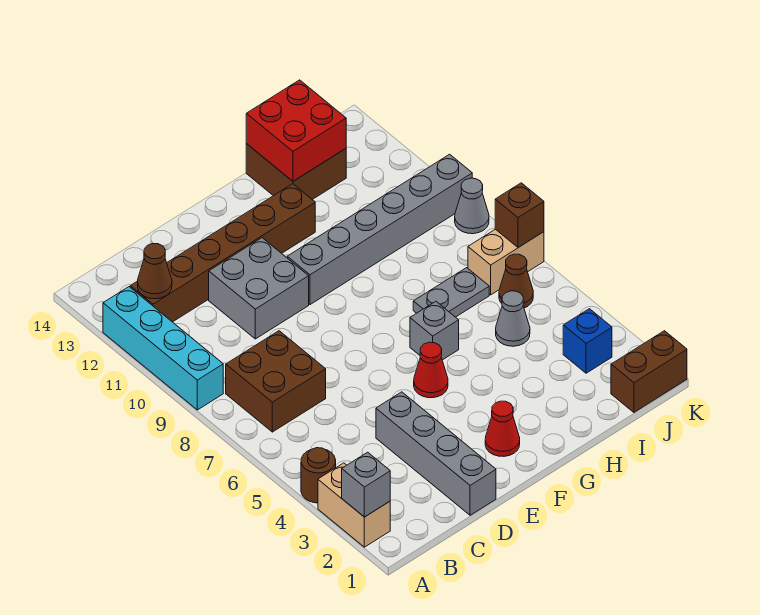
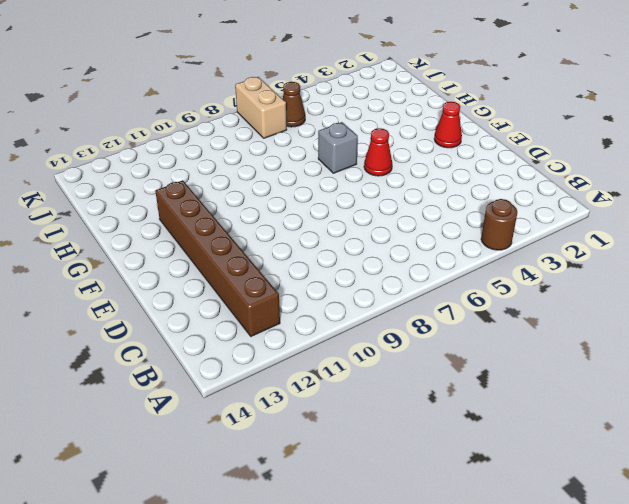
none -> tan brick A2:A3 level 1
none -> cyan brick A9:A12 level 1
none -> brown brick B7:C8 level 1

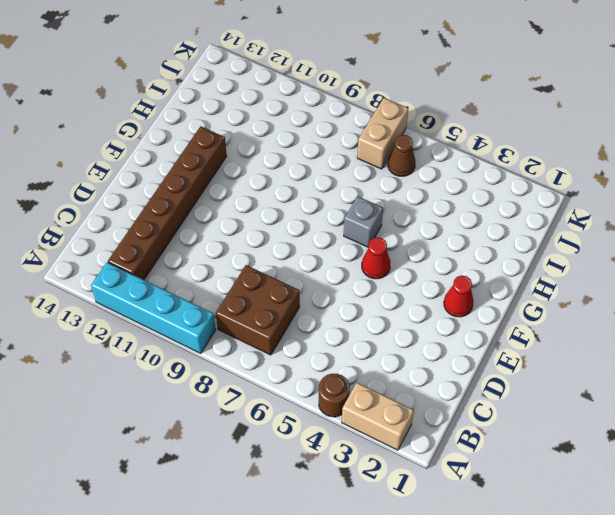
none -> grey brick D1:D4 level 1
none -> grey brick D10:E11 level 1
none -> grey brick F10:K10 level 1

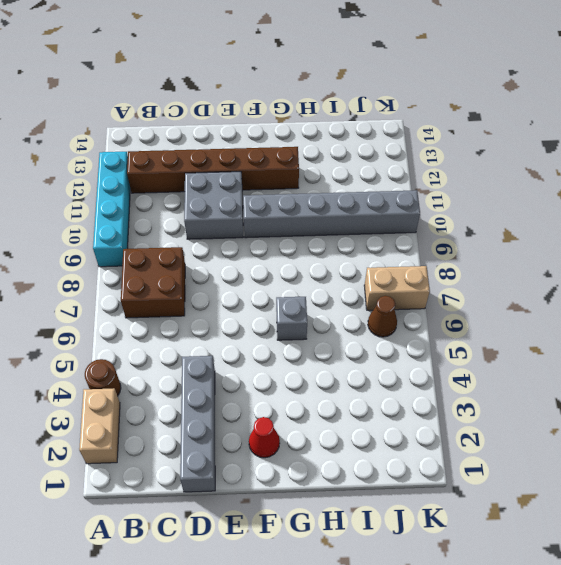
none -> red cone F5 level 1
none -> grey plate H7:I7 level 1
none -> brown brick H13:I14 level 1

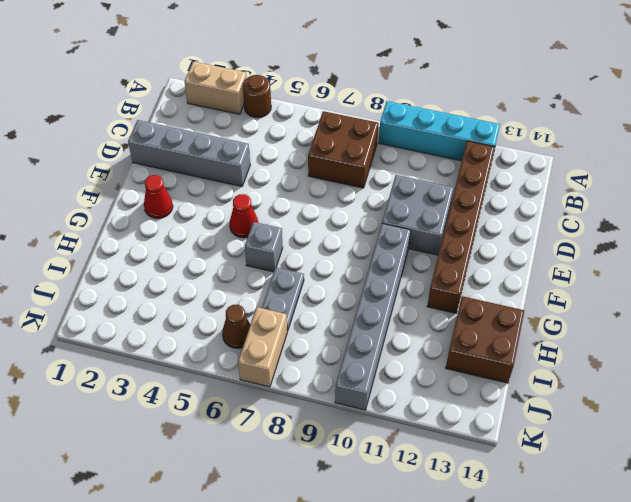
none -> grey cone I5 level 1
none -> brown brick J1:K1 level 1
none -> blue brick J3 level 1

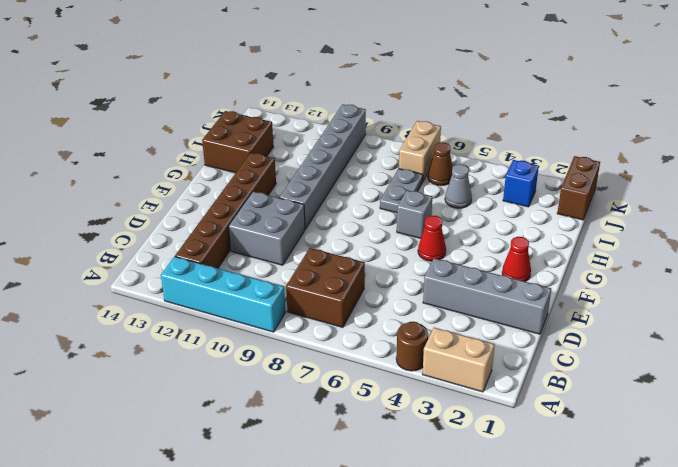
none -> grey cone K9 level 1
none -> grey brick A2 level 2
none -> brown cone B12 level 2

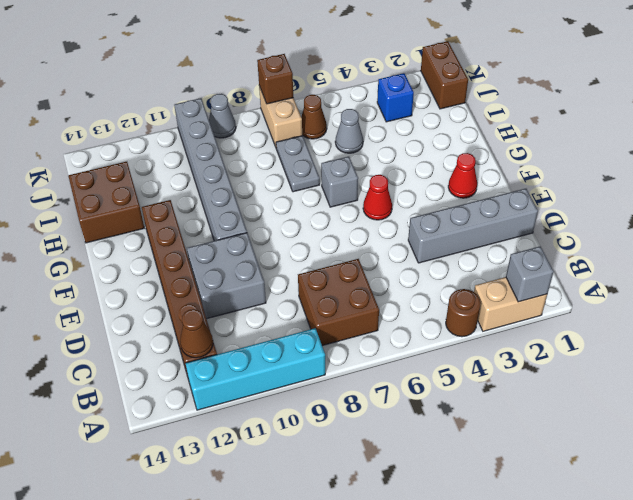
none -> red brick H13:I14 level 2

